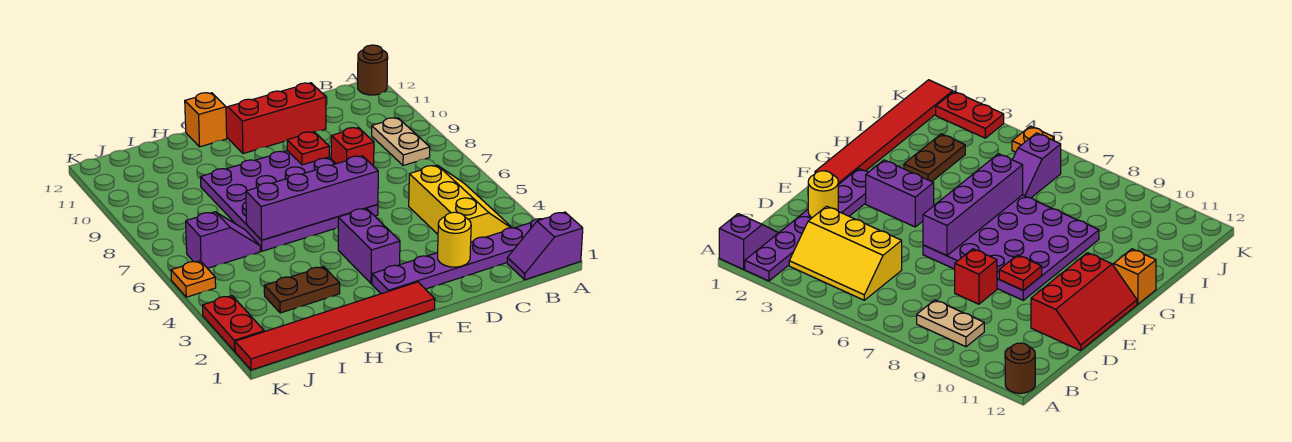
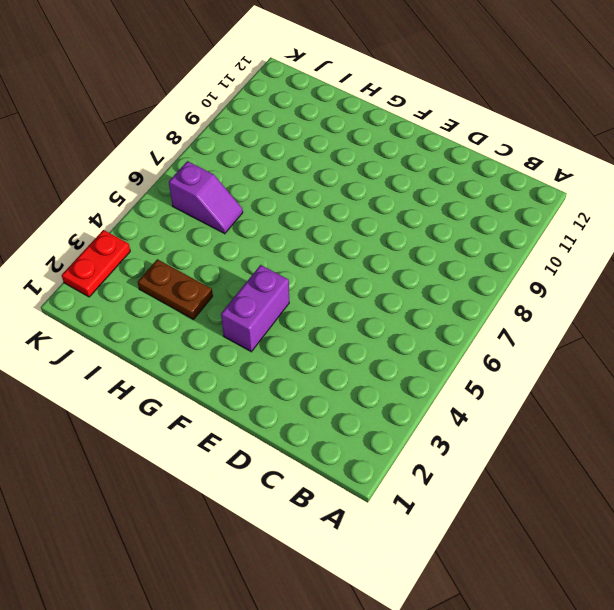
none -> purple slope A1:B1 level 1 top A
none -> purple plate A2:F2 level 1
none -> brown round brick A12 level 1

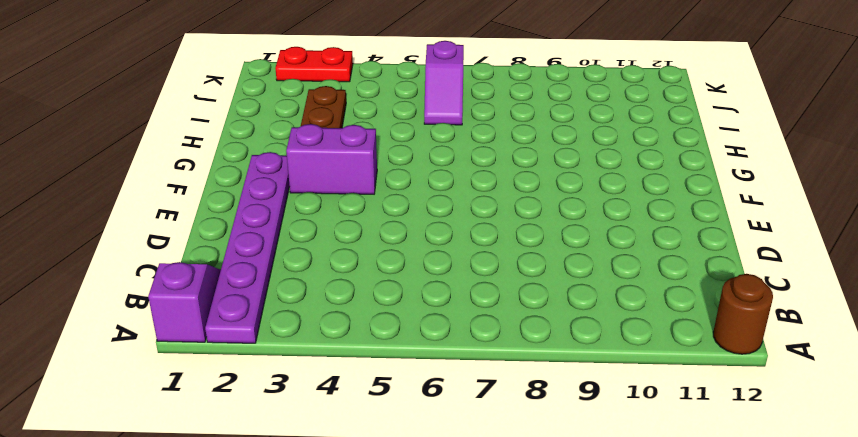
none -> yellow slope B3:C5 level 1 top C
none -> tan plate B8:B9 level 1
none -> red brick D8 level 1

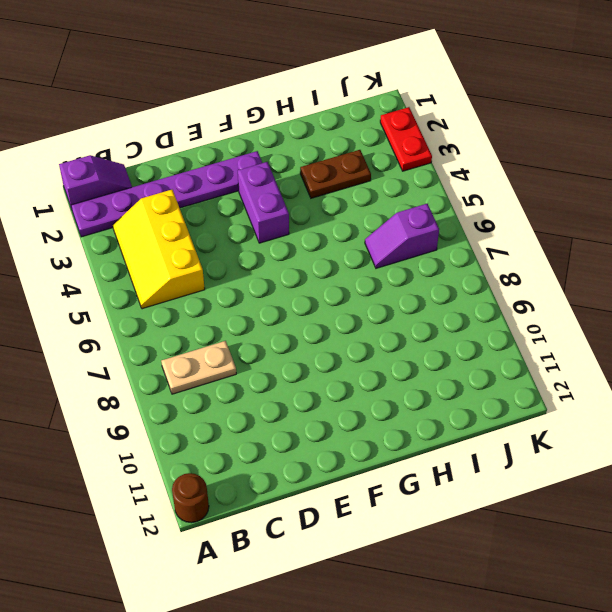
tan plate B8:C8 level 1 -> tan plate B8:B9 level 1
none -> red brick D8 level 1
none -> red slope D11:F12 level 1 top 11
none -> purple plate E6:H9 level 1

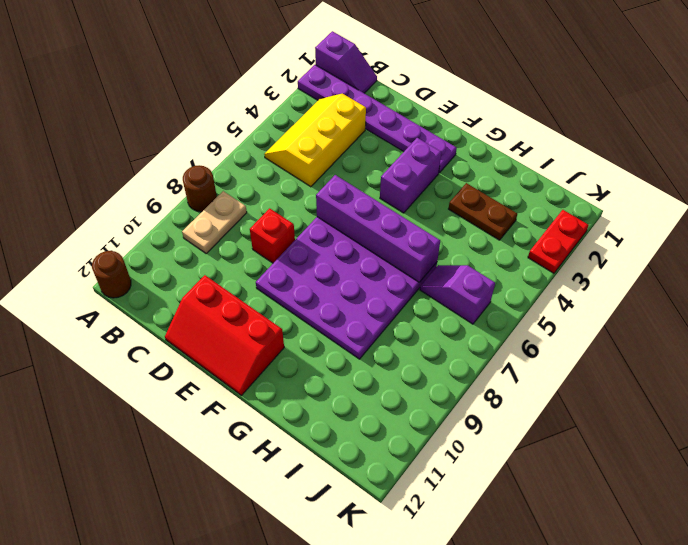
brown round brick A8 level 1 -> none
none -> red tile F1:K1 level 1
none -> orange brick G12 level 1
none -> orange plate K5 level 1

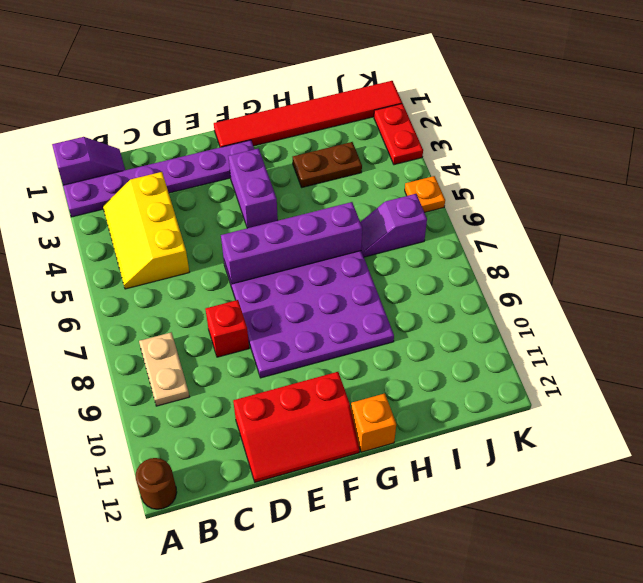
none -> yellow round brick D2 level 2
none -> red plate E9 level 2

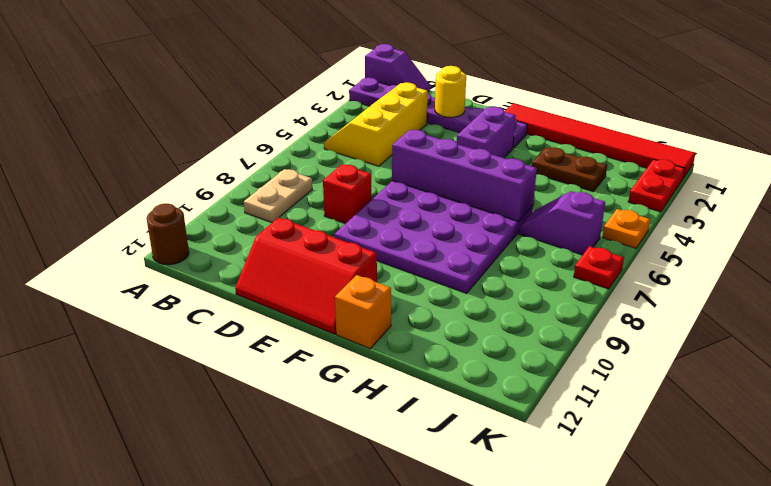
red plate K7 level 1 -> red plate E9 level 2

